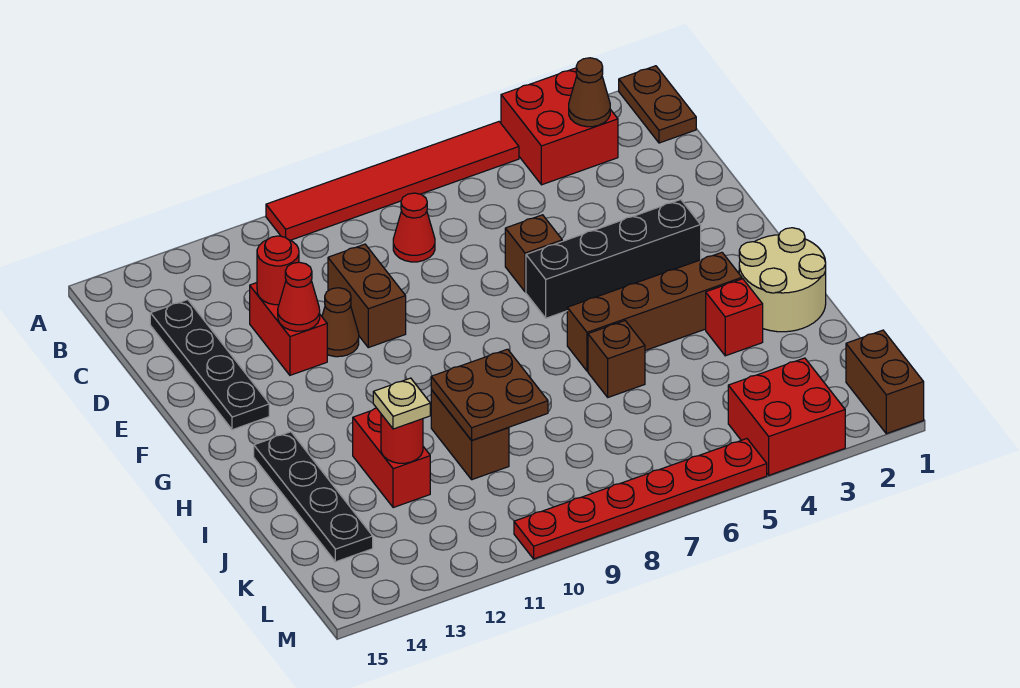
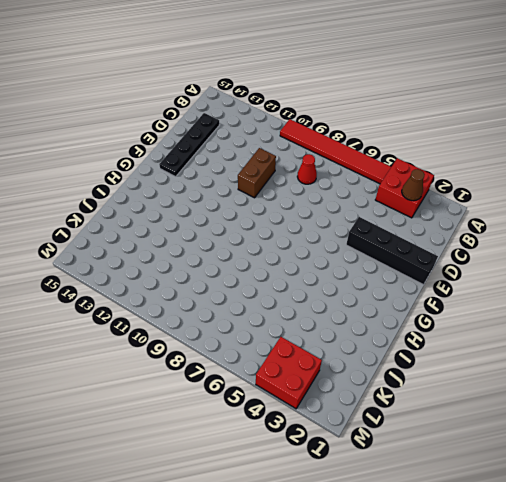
black brick E1:E4 level 1 -> black brick F3:F6 level 1
none -> brown plate A1:B1 level 1
none -> red brick D12:E12 level 1
none -> brown brick E6 level 1

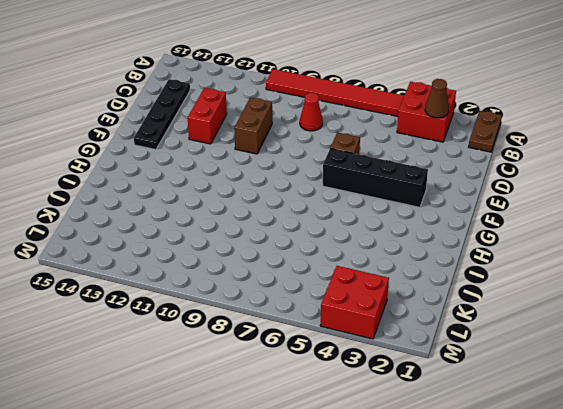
none -> brown cone E11 level 1
none -> tan round brick H1:I2 level 1
none -> brown brick H3:H6 level 1

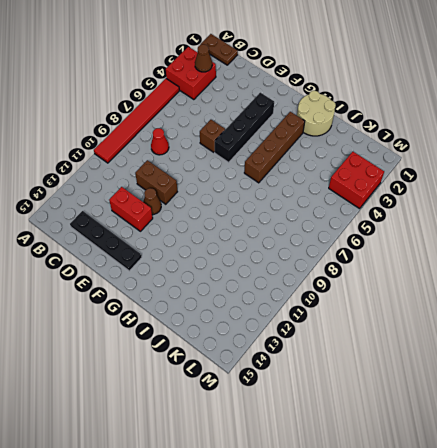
none -> black plate H14:K14 level 1
none -> red brick I3 level 1
none -> brown brick I6 level 1

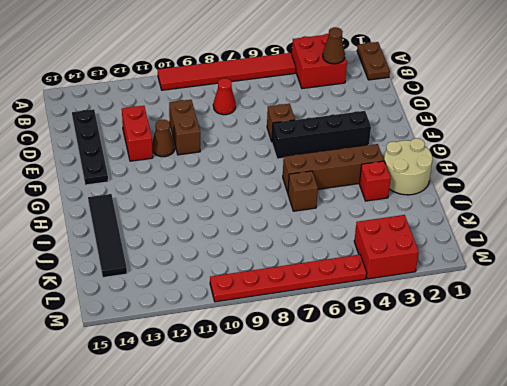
black tile H14:K14 level 1 -> black plate H14:K14 level 1
none -> brown brick I10:J10 level 1
none -> red brick I12:J12 level 1
none -> brown brick L1:M1 level 1

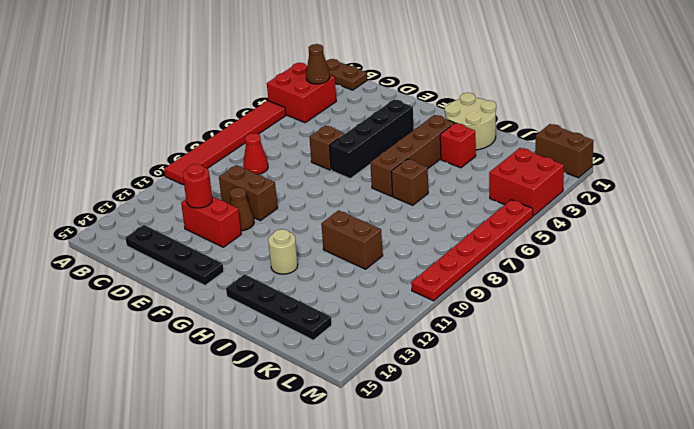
tan round brick H12 level 1 -> none
none -> red brick I12:J12 level 1
none -> red cone E12 level 2
none -> brown plate I9:J10 level 2

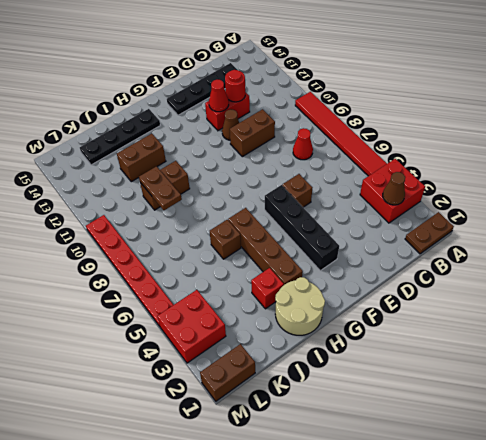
brown brick I12:J12 level 1 -> red brick I12:J12 level 1
brown plate J9:J10 level 2 -> brown plate I9:J10 level 2
none -> red round brick J12 level 2
none -> tan plate J12 level 3

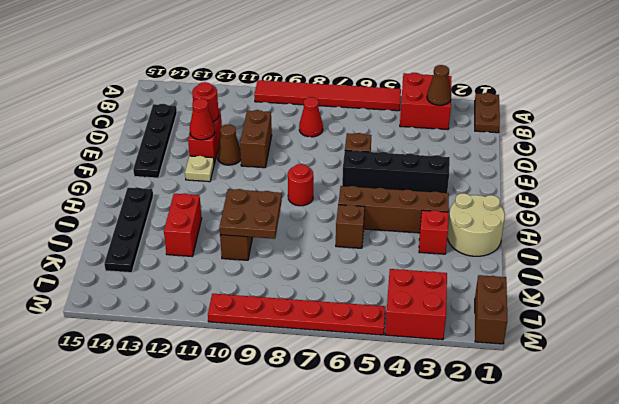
tan plate F12 level 1 -> tan plate J12 level 3
red round brick G8 level 1 -> red round brick J12 level 2

